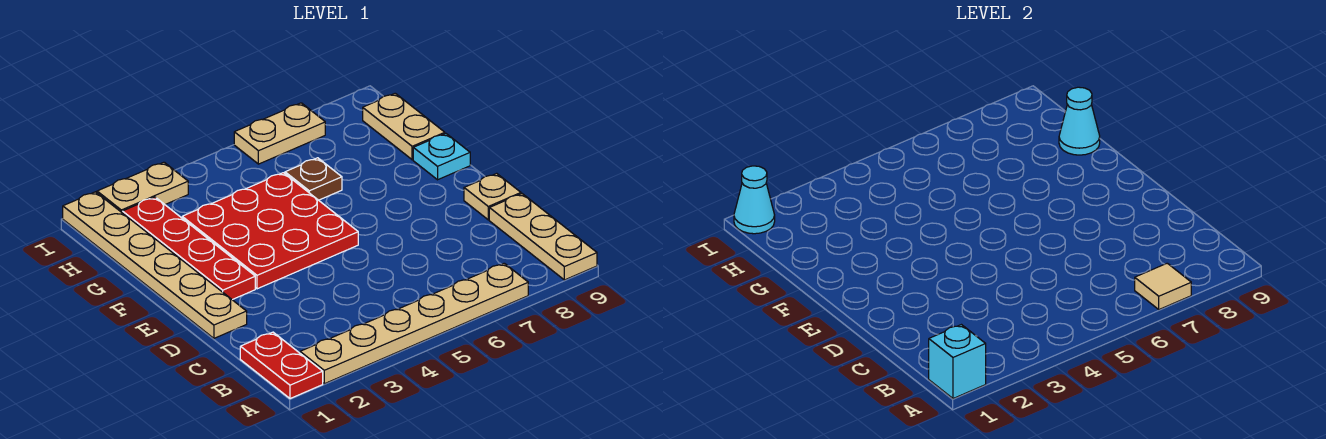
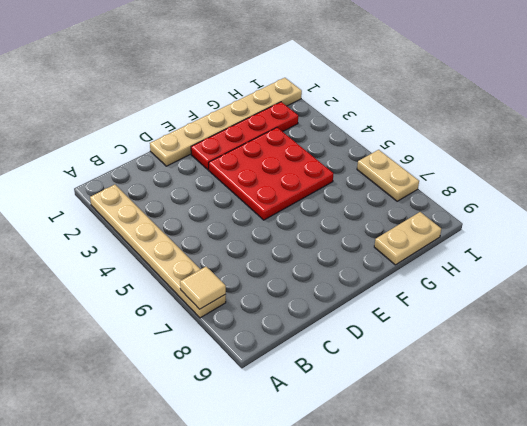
none -> red plate A1:B1 level 1
none -> tan plate A9:C9 level 1
none -> tan plate D9 level 1

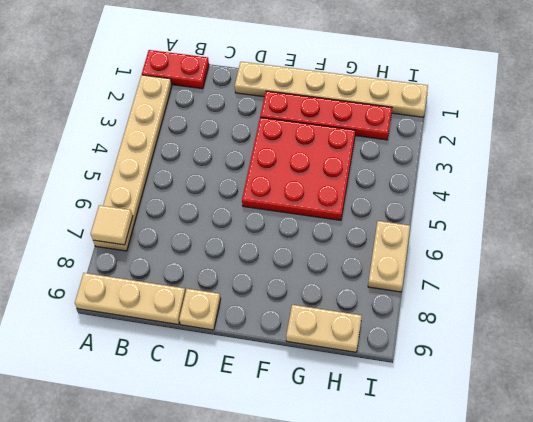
none -> cyan plate F9 level 1
none -> brown plate G6 level 1
none -> tan plate I2:I3 level 1

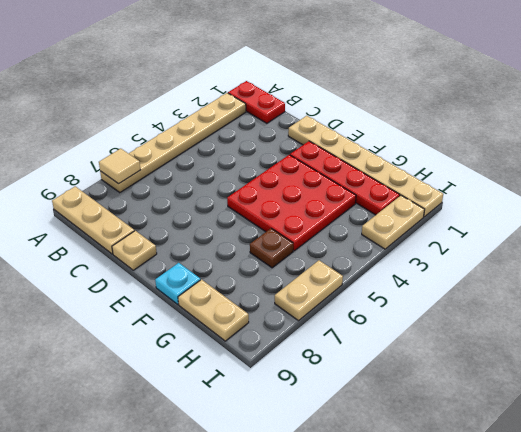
none -> cyan brick A1 level 2
none -> cyan cone G9 level 2
none -> cyan cone I1 level 2

